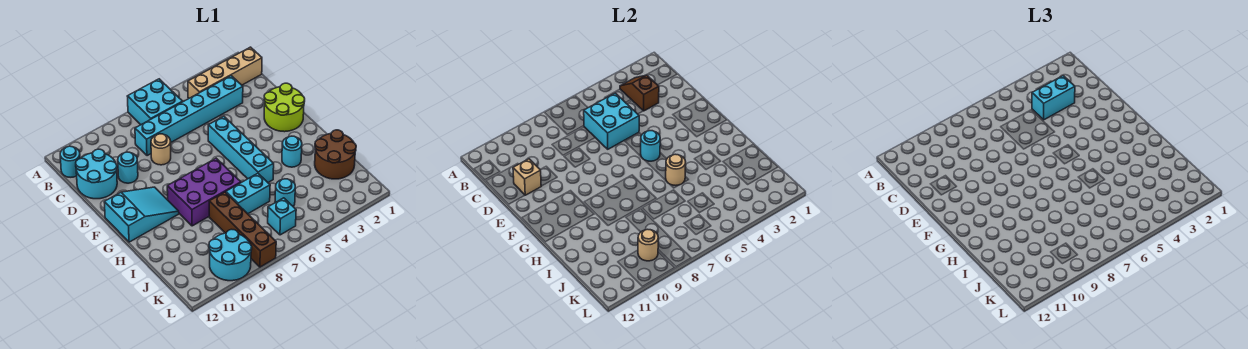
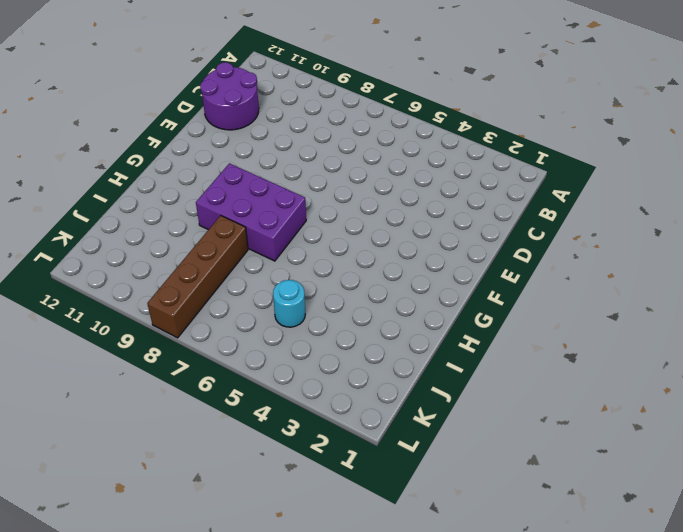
purple round brick C11:D12 level 1 -> cyan round brick C11:D12 level 1
none -> cyan brick A6:B7 level 1
none -> tan brick B1:B4 level 1
none -> cyan round brick B12 level 1

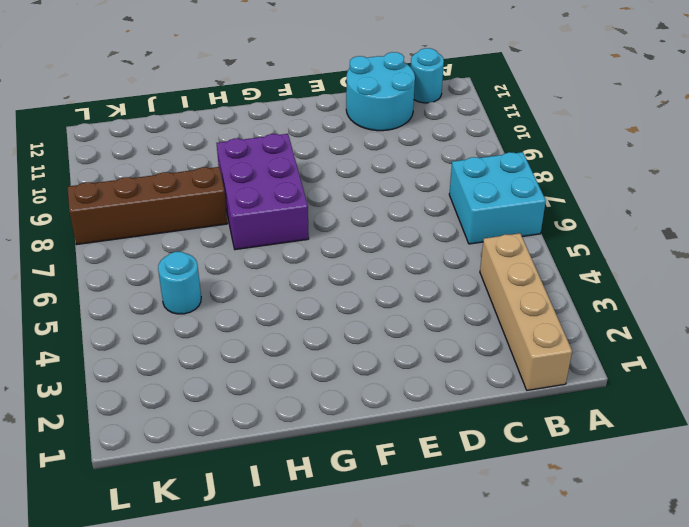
none -> cyan brick C3:C8 level 1
none -> tan round brick D8 level 1
none -> cyan round brick D10 level 1

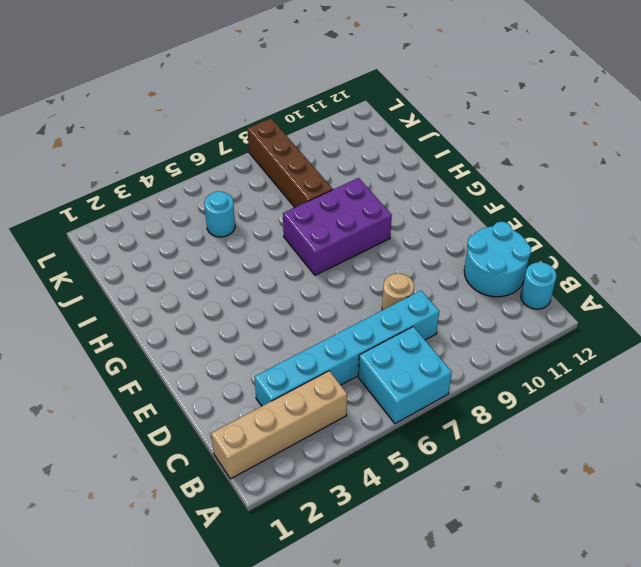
none -> cyan round brick D10 level 1
none -> lime round brick E1:F2 level 1
none -> cyan brick E5:H5 level 1

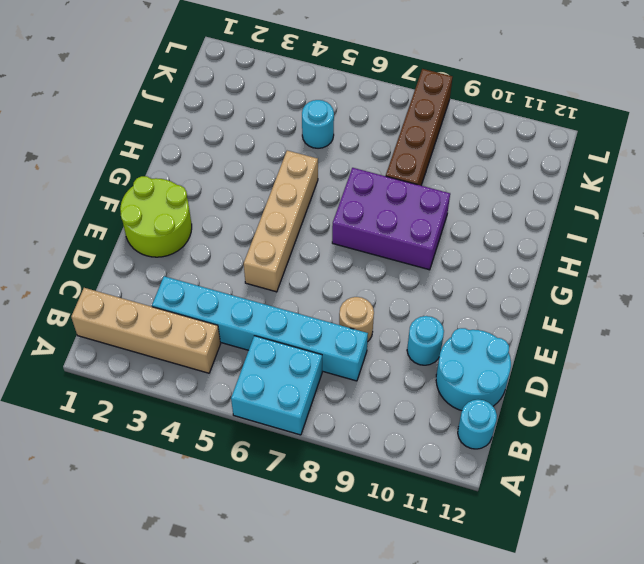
tan brick E5:H5 level 1 -> cyan brick E5:H5 level 1
none -> cyan slope F10:G12 level 1 top 12
none -> cyan round brick H3 level 1
none -> brown round brick I1:J2 level 1

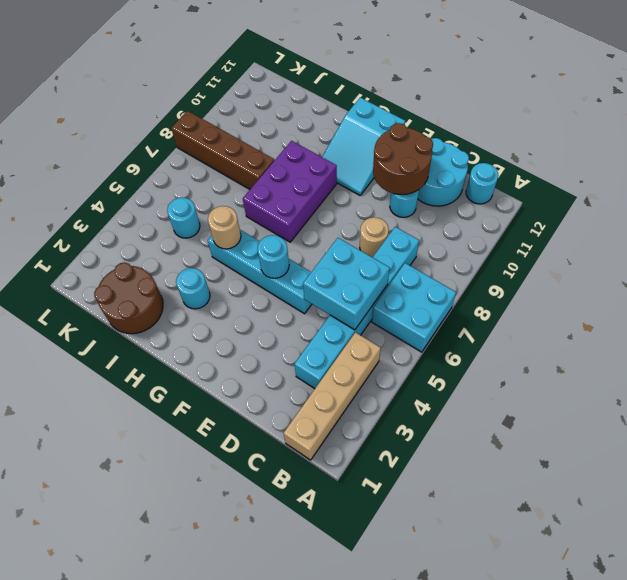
brown round brick D10:E11 level 2 -> tan brick D11 level 2
none -> lime round brick E1:F2 level 1
none -> cyan brick I6:I7 level 1
none -> cyan brick K6 level 1

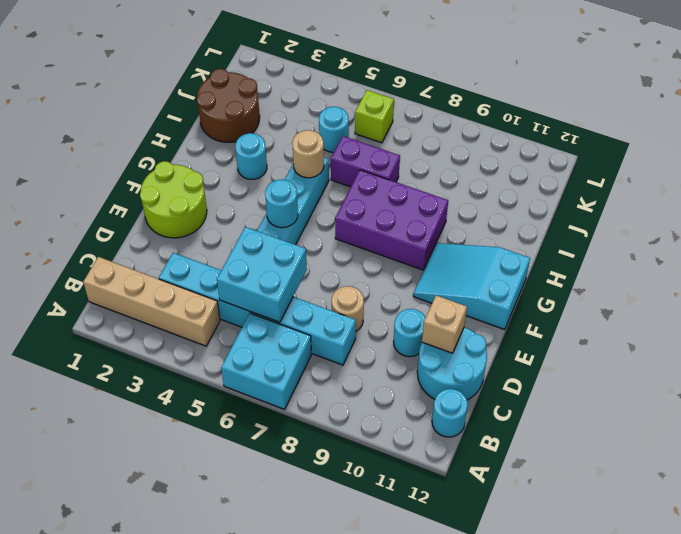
purple brick I6:I7 level 1 -> cyan brick I6:I7 level 1
lime brick K6 level 1 -> cyan brick K6 level 1
none -> brown brick I8:L8 level 1
none -> cyan round brick K9:L10 level 1
none -> brown slope B3:C3 level 2 top C

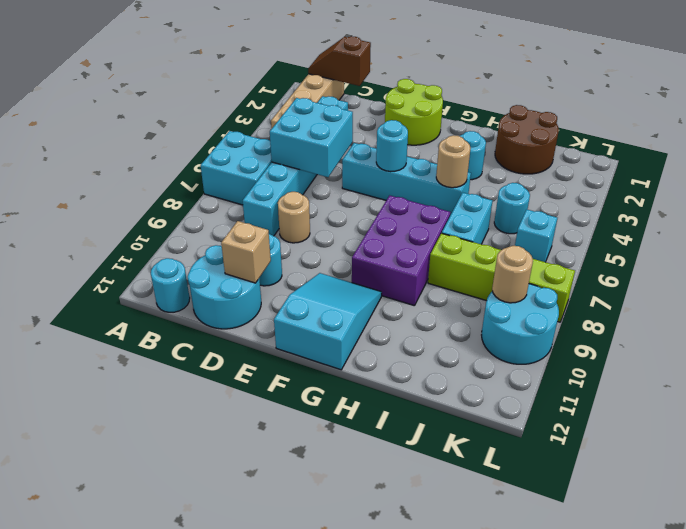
brown slope B1:C1 level 2 top C -> brown slope B3:C3 level 2 top C
lime brick I8:L8 level 1 -> brown brick I8:L8 level 1
none -> cyan brick C3:C4 level 3

